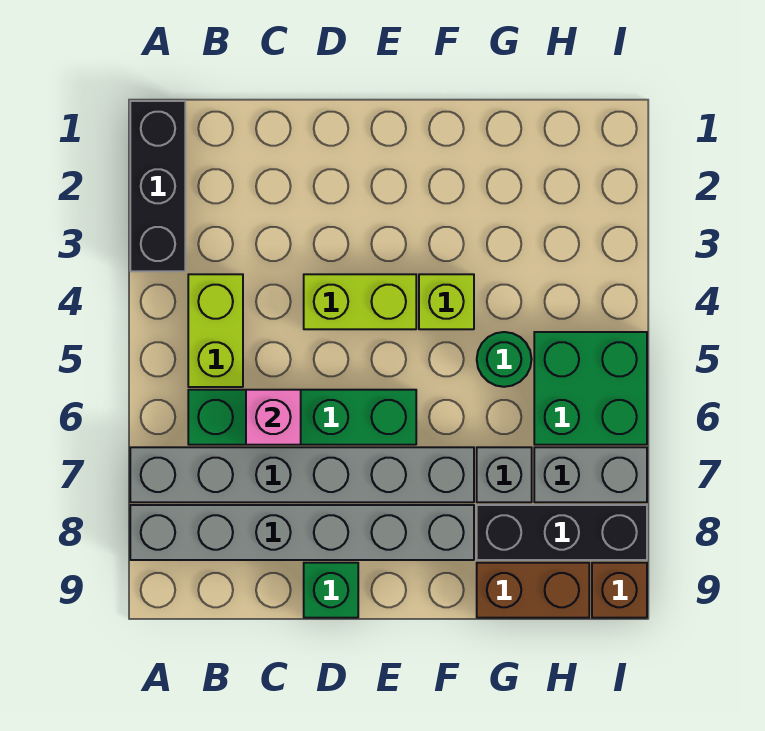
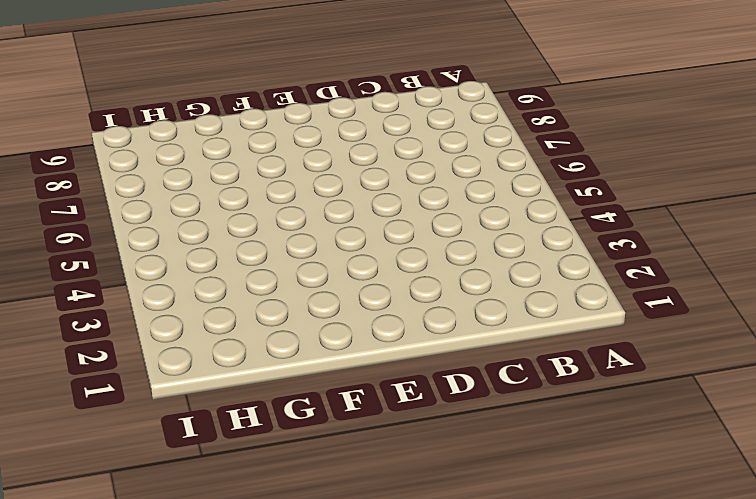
none -> black brick A1:A3 level 1
none -> grey brick A7:F7 level 1
none -> grey brick A8:F8 level 1

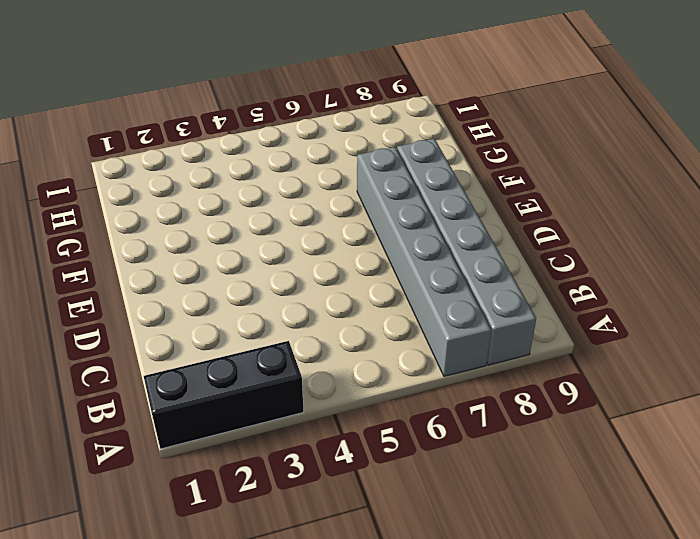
none -> lime brick B4:B5 level 1
none -> green brick B6:E6 level 1
none -> lime brick D4:E4 level 1

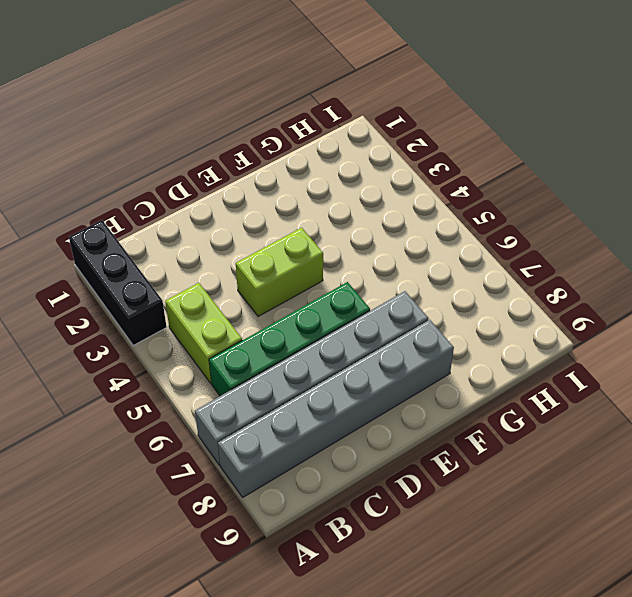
none -> green brick D9 level 1
none -> lime brick F4 level 1
none -> green round brick G5 level 1

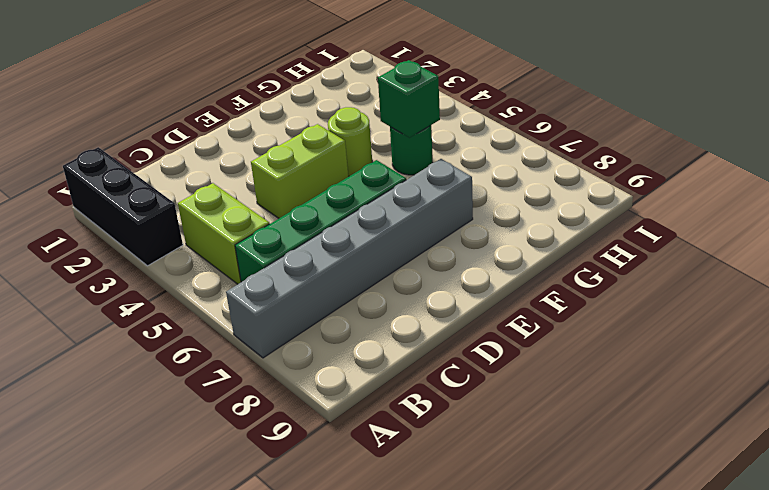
lime round brick F4 level 1 -> lime brick F4 level 1
green brick G5 level 2 -> green brick D9 level 1
none -> grey brick A8:F8 level 1
none -> grey brick G7 level 1
none -> black brick G8:I8 level 1

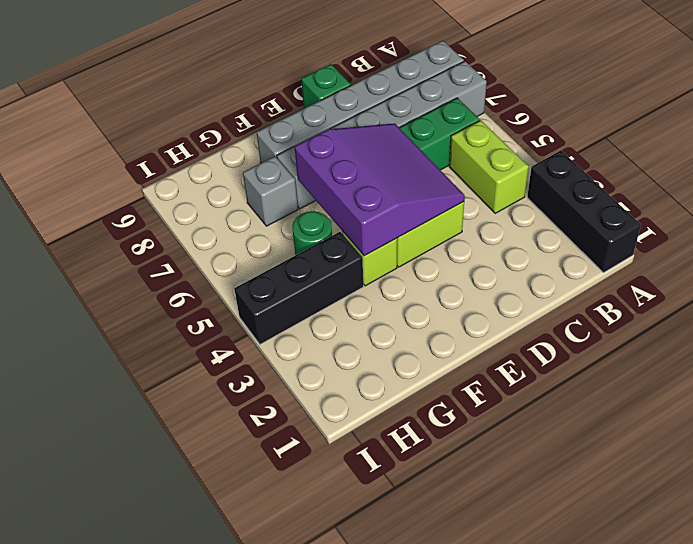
purple slope D4:F6 level 2 top F -> none
black brick G4:I4 level 1 -> black brick G8:I8 level 1
none -> brown brick G9:H9 level 1
none -> green brick H5:I6 level 1
none -> grey brick H7:I7 level 1

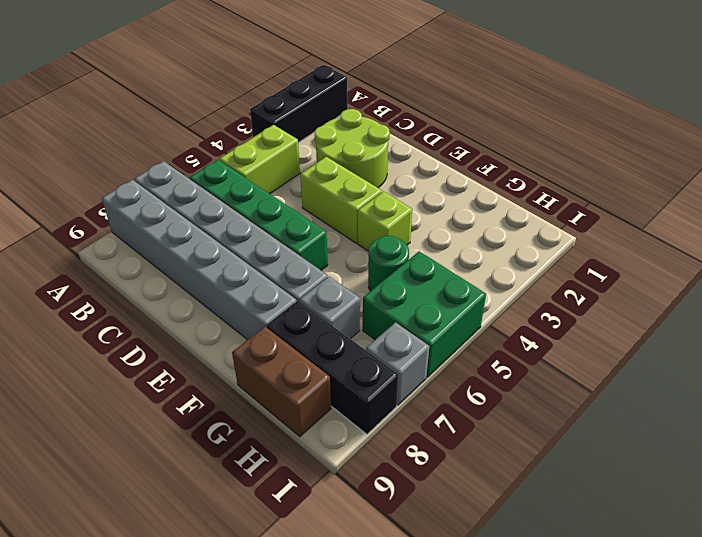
lime round brick C2:D3 level 1 -> none
grey brick I7 level 1 -> grey brick H7:I7 level 1
none -> green brick D9 level 1
none -> brown brick I9 level 1
none -> pink brick C6 level 2

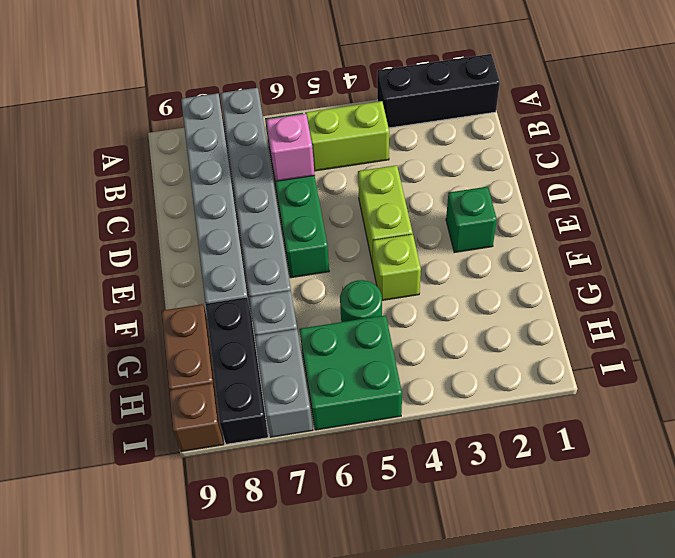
green brick E2 level 1 -> green brick D9 level 1

